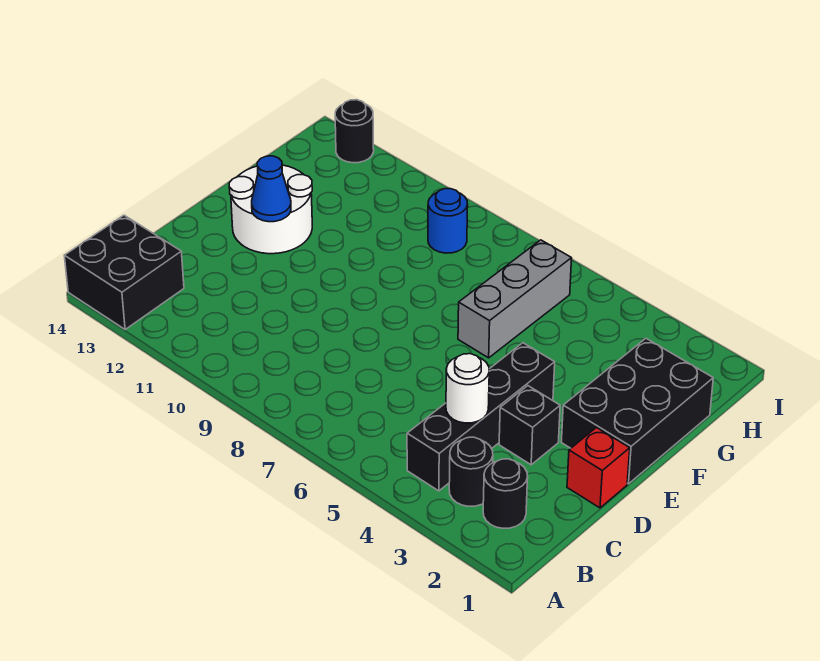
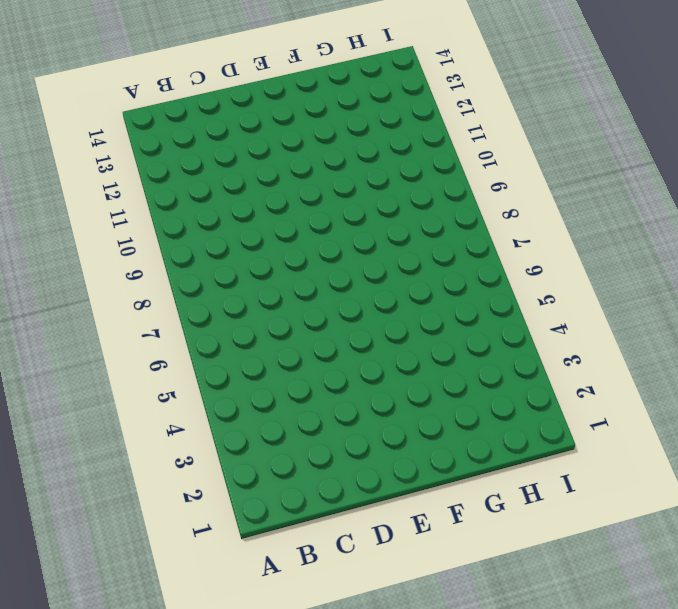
none -> black brick A13:B14 level 1
none -> black round brick B2 level 1
none -> black round brick B3 level 1

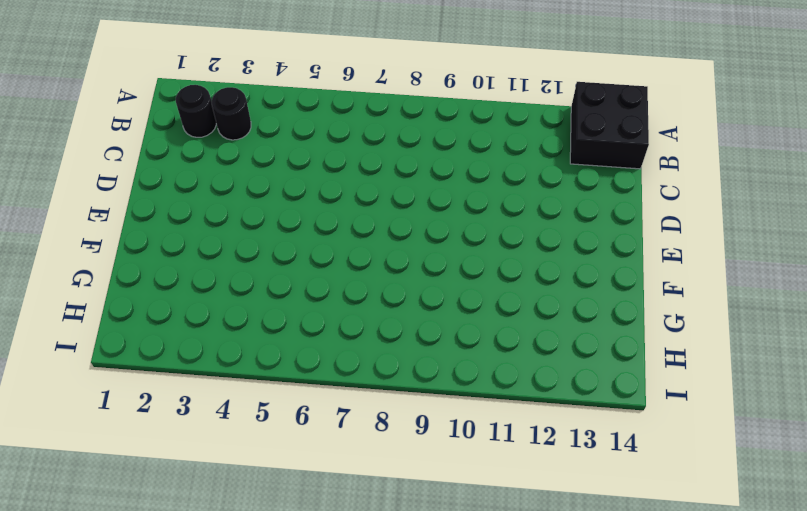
none -> black brick B4:E4 level 1
none -> red brick D1 level 1
none -> black brick D3 level 1

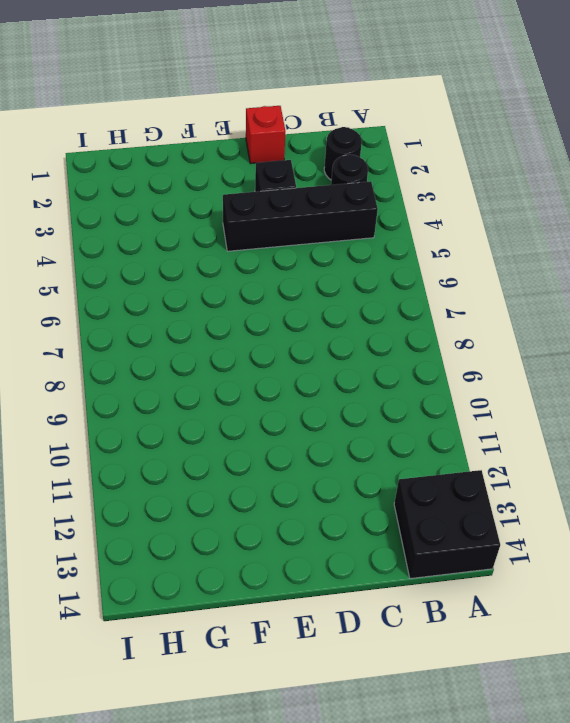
none -> black brick E1:G2 level 1
none -> white round brick E12:F13 level 1
none -> grey brick F6:H6 level 1

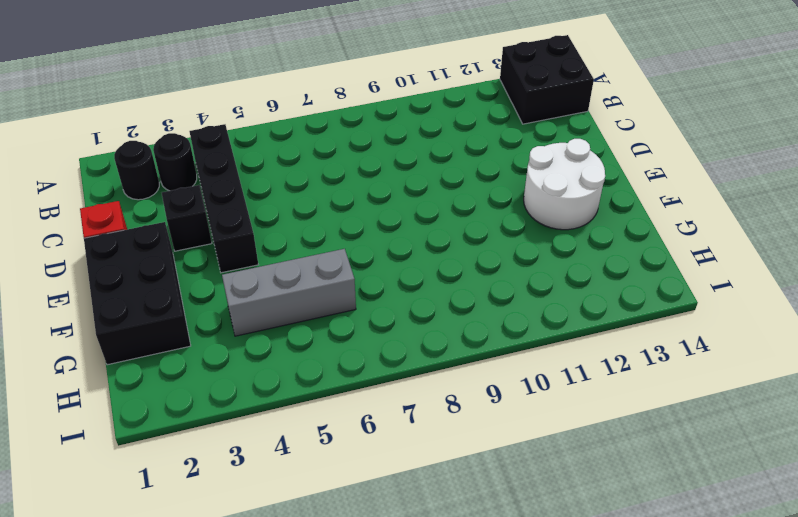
grey brick G4:G6 level 1 -> grey brick F6:H6 level 1
none -> blue round brick H9 level 1
none -> black round brick I13 level 1
none -> white round brick C4 level 2

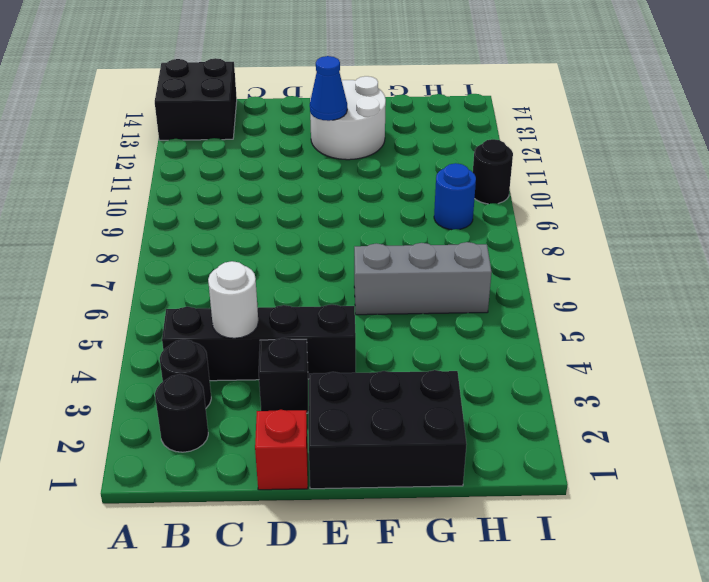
black round brick I10 level 1 -> black round brick I13 level 1

